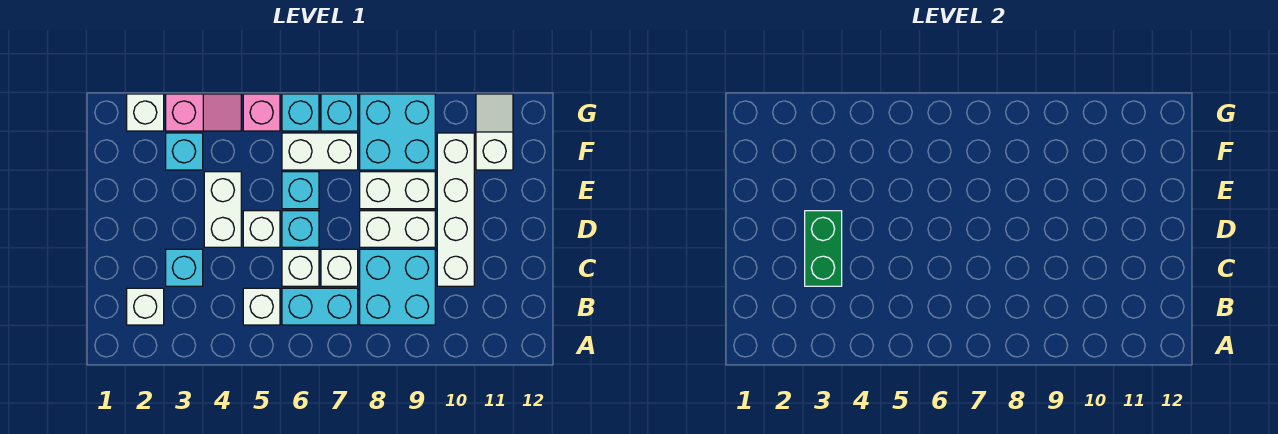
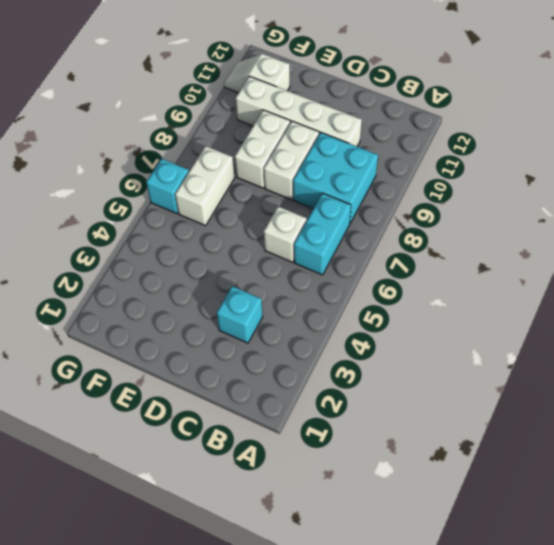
none -> white brick B2 level 1
none -> white brick B5 level 1
none -> white brick C7 level 1

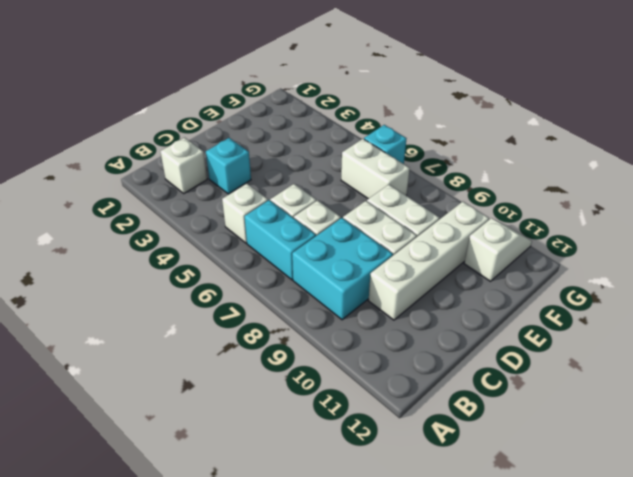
none -> white brick D4:E4 level 1
none -> white brick D5 level 1
none -> cyan brick D6 level 1

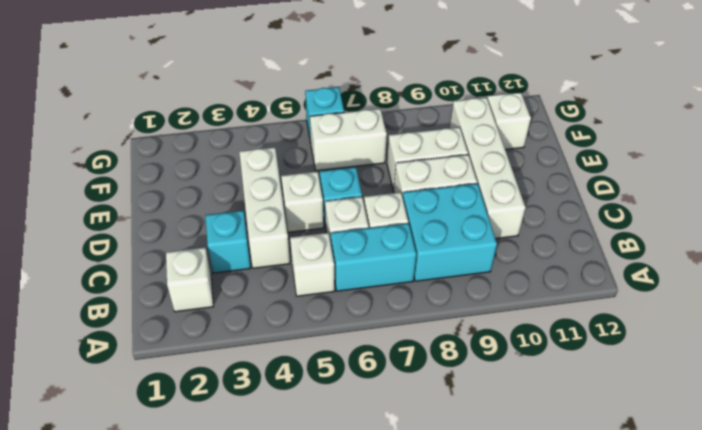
white brick C4:E4 level 1 -> white brick D4:E4 level 1
none -> cyan brick E6 level 1
none -> cyan brick F3 level 1
none -> cyan brick F8:G9 level 1

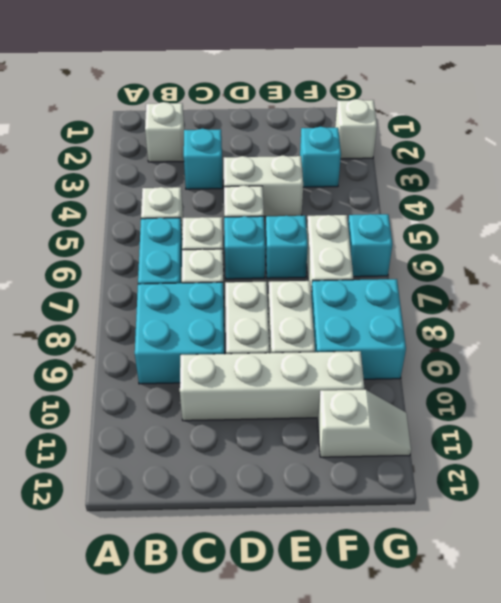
none -> pink slope G3:G4 level 1 top 3
none -> pink brick G5 level 1
none -> cyan brick G7 level 1

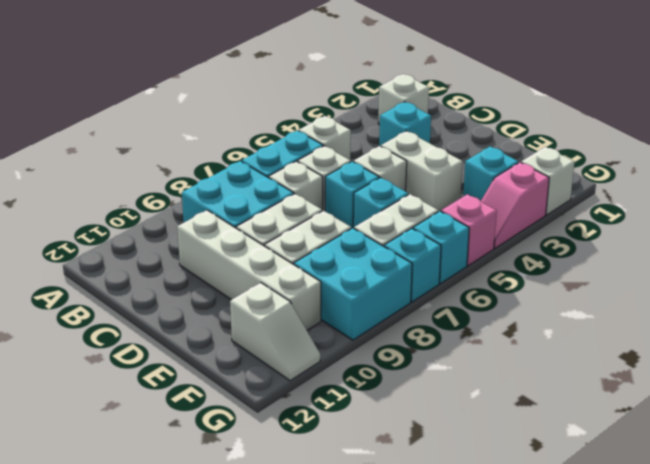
none -> green brick C3:D3 level 2

